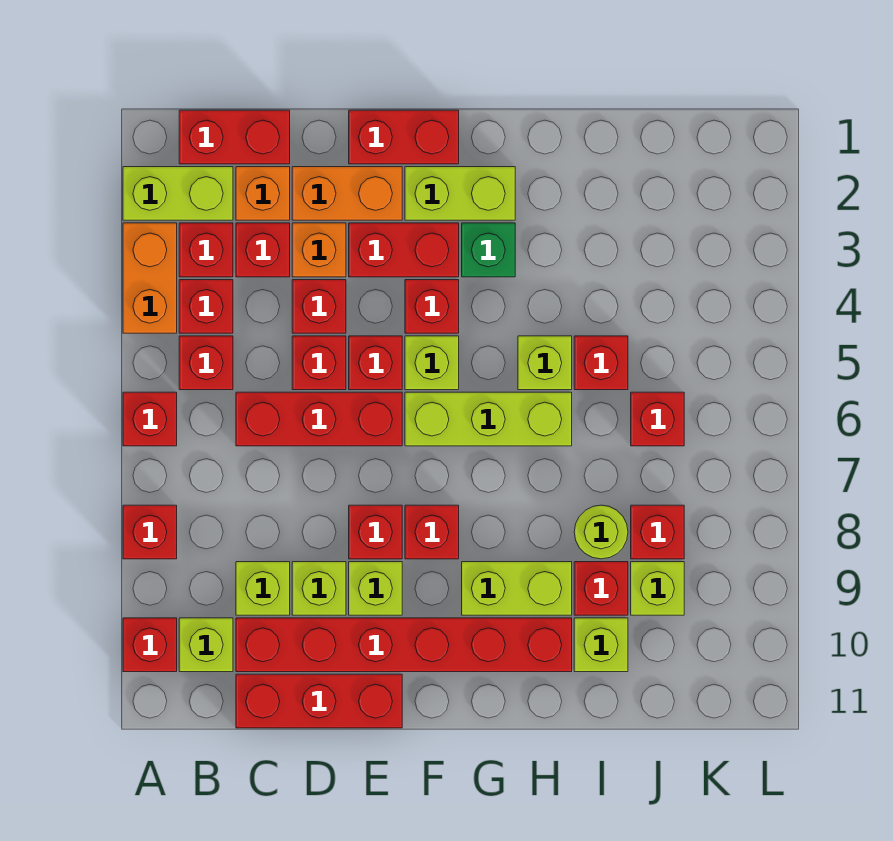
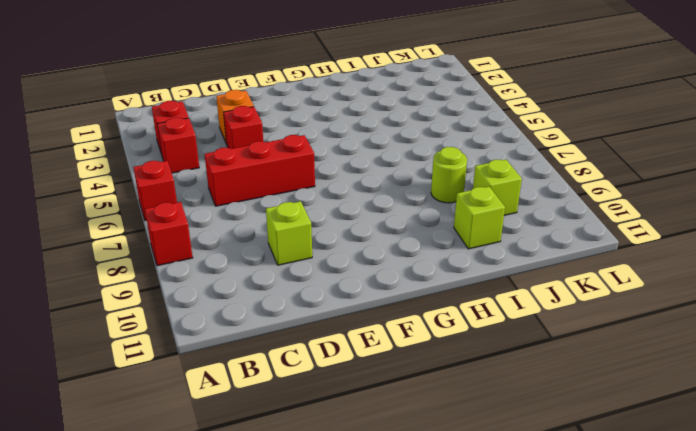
none -> lime brick A2:B2 level 1
none -> orange brick A3:A4 level 1
none -> red brick A10 level 1
none -> red brick B1:C1 level 1

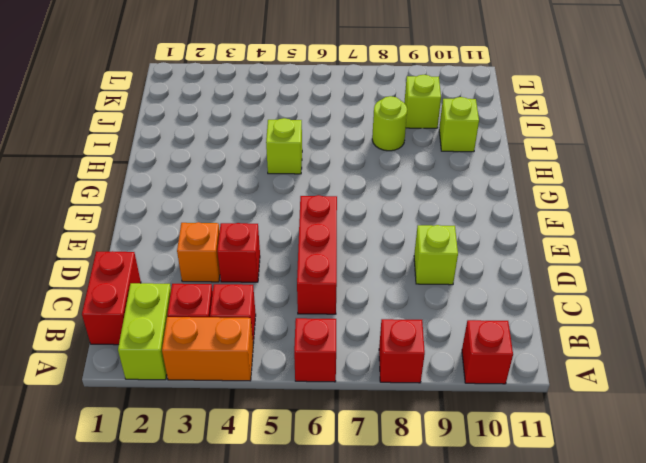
none -> red brick B5 level 1
none -> lime brick B10 level 1
none -> orange brick C2 level 1
none -> red brick C3 level 1

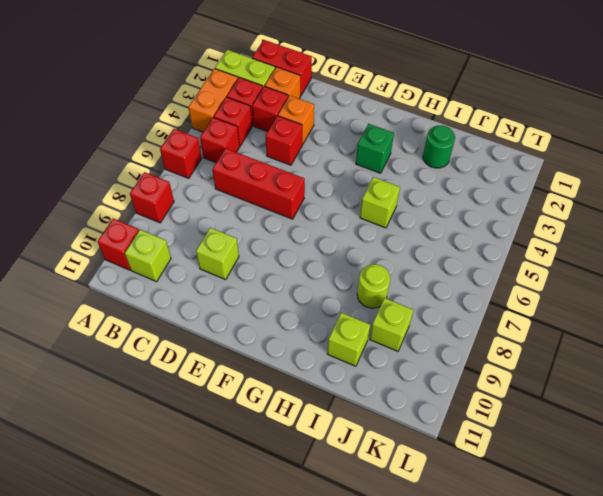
green round brick I2 level 1 -> none
none -> lime brick C9 level 1
none -> red brick C10:H10 level 1
none -> red brick C11:E11 level 1
none -> orange brick D2:E2 level 1

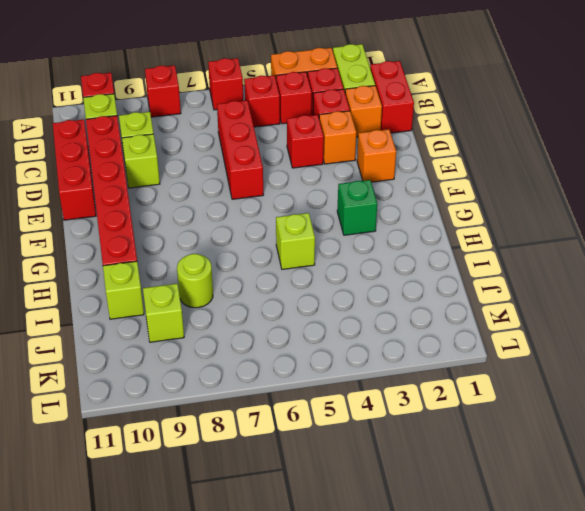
orange brick E2 level 1 -> orange brick D2:E2 level 1
none -> red brick D5 level 1
none -> red brick E1:F1 level 1
none -> red brick E3:F3 level 1
none -> red brick E5 level 1

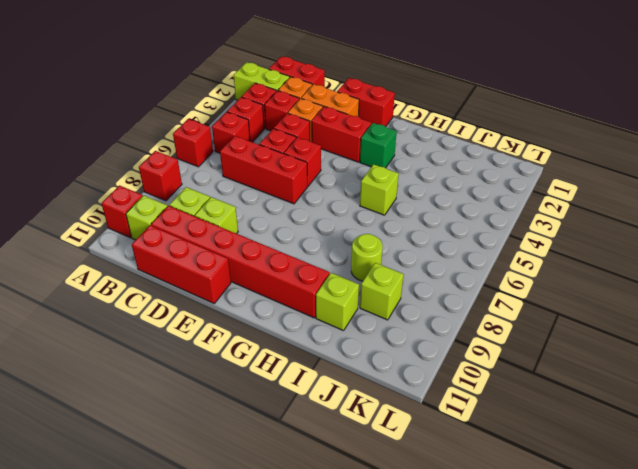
none -> orange brick A3:A4 level 1
none -> red brick E8 level 1
none -> lime brick E9 level 1
none -> lime brick F2:G2 level 1

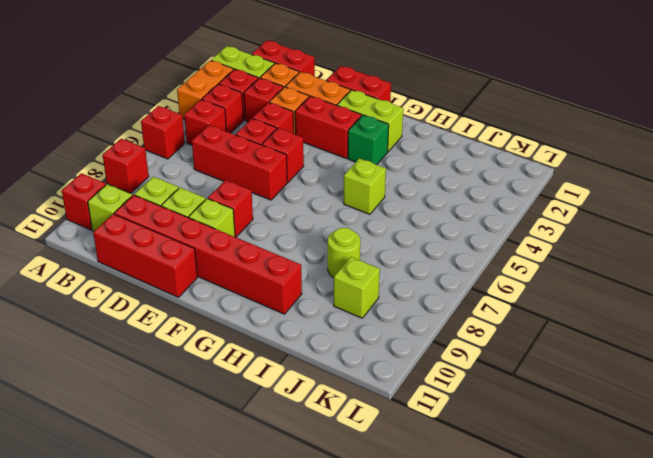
none -> red brick F4 level 1
none -> lime brick F5 level 1
none -> lime brick F6:H6 level 1
none -> red brick F8 level 1

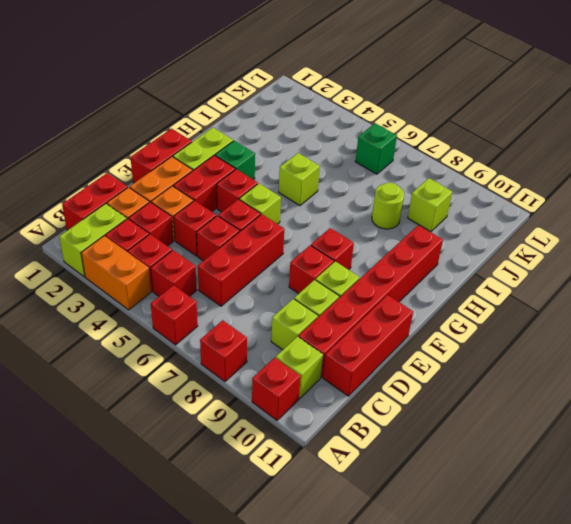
green brick K6 level 1 -> none
none -> lime brick F6:H6 level 1
none -> lime brick G9:H9 level 1
none -> red brick I5 level 1
none -> red brick I9 level 1

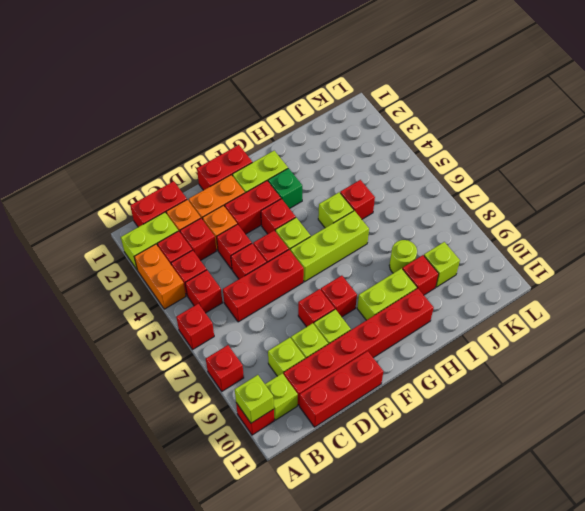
lime brick A10 level 2 -> lime brick I10 level 1
none -> red brick J6 level 1
none -> red brick J8 level 1

